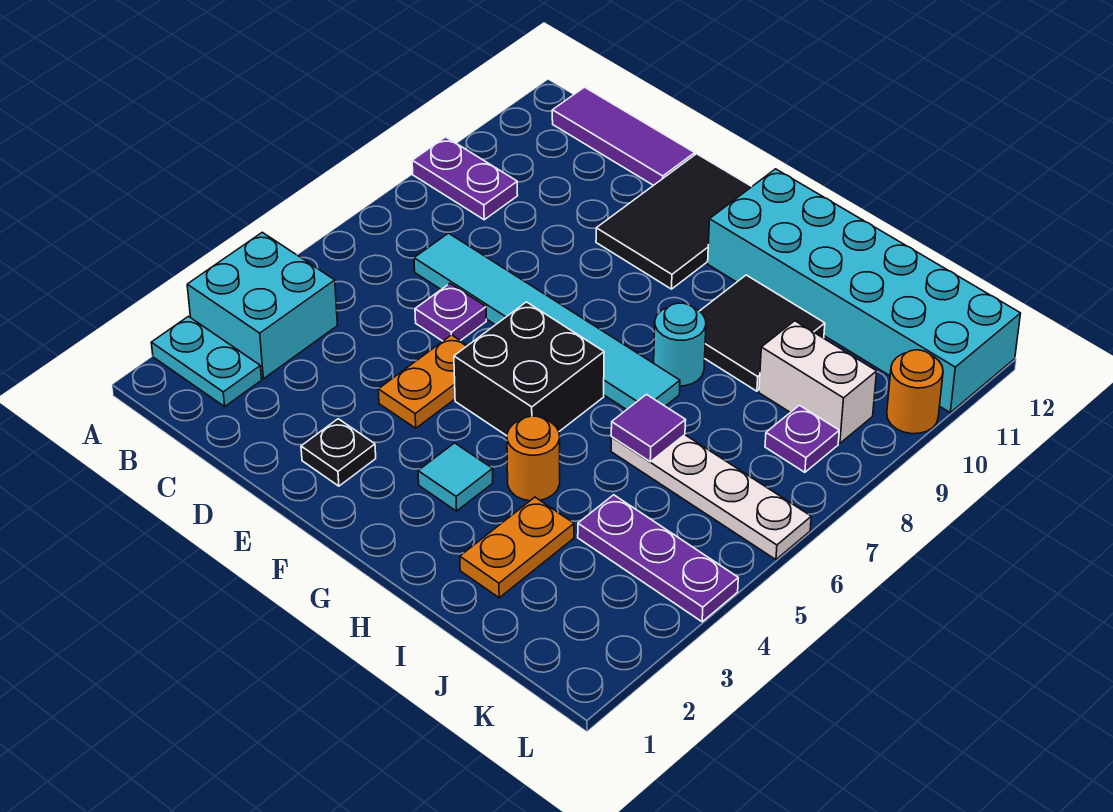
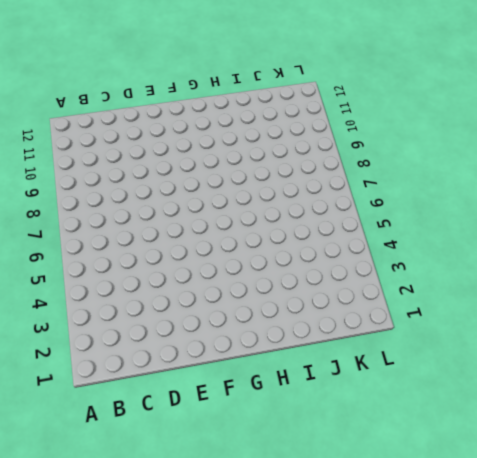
none -> cyan plate A2:B2 level 1
none -> cyan brick A3:B4 level 1
none -> purple plate A9:B9 level 1

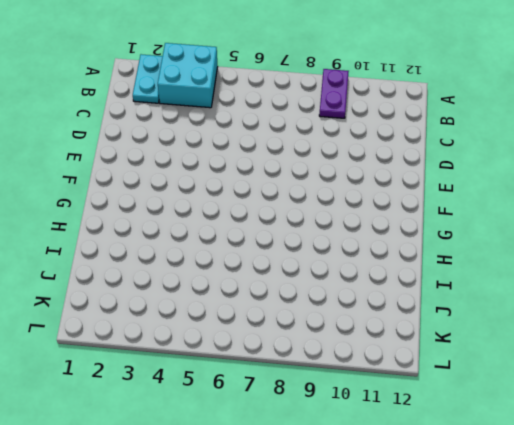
none -> purple tile B12:D12 level 1
none -> cyan tile C7:H7 level 1
none -> purple plate D6 level 1

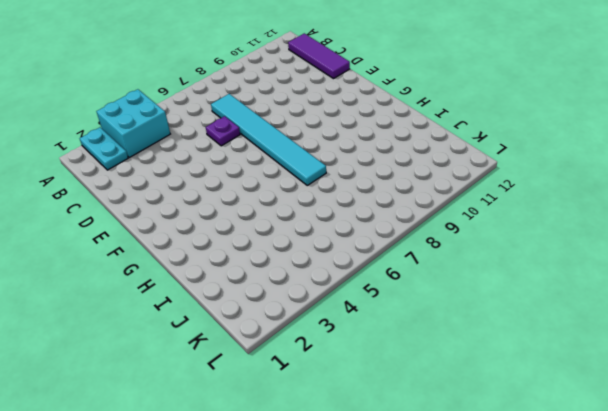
none -> purple plate A9:B9 level 1
none -> black plate E2 level 1
none -> orange plate E4:E5 level 1

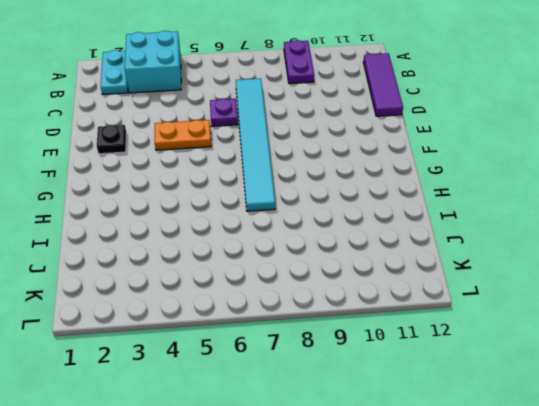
none -> black tile E10:F12 level 1
none -> black brick F5:G6 level 1
none -> cyan tile G3 level 1

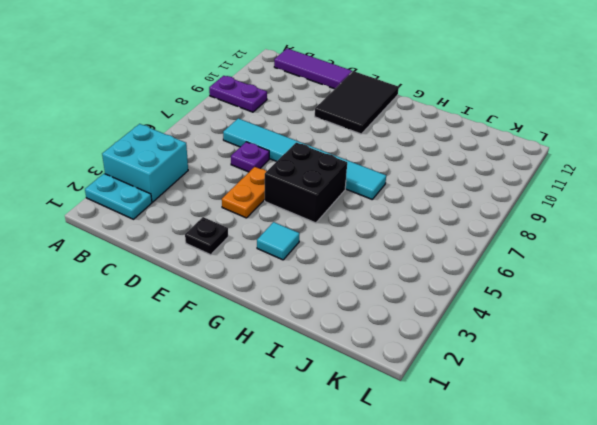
none -> cyan brick G11:L12 level 1
none -> orange round brick H4 level 1
none -> cyan round brick H8 level 1

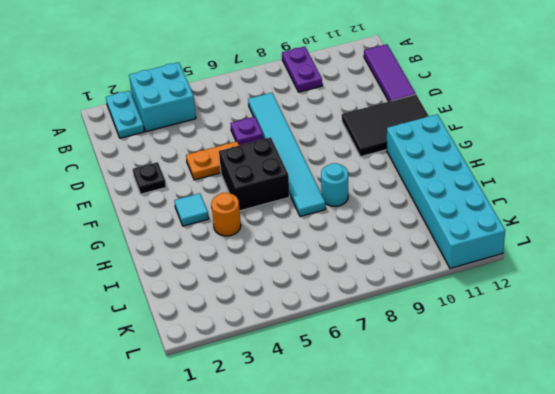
none -> black tile H9:I10 level 1
none -> orange plate I2:I3 level 1
none -> white plate I6:L6 level 1

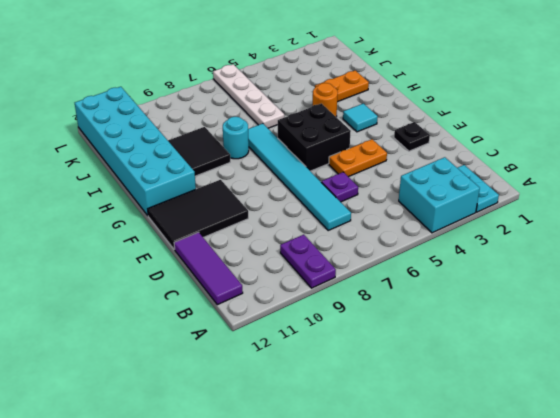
none -> purple plate J4:L4 level 1
none -> white brick J9:K9 level 1
none -> purple plate K8 level 1

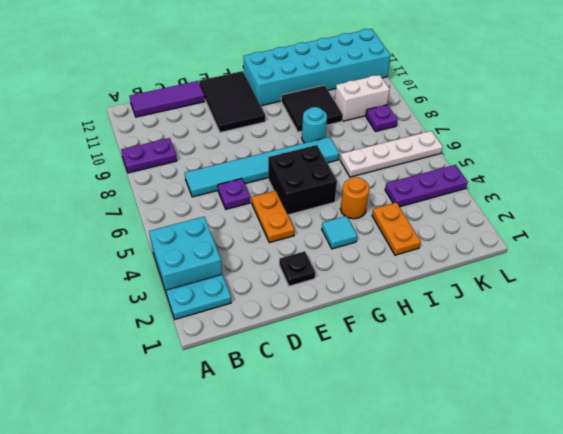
none -> orange round brick L10 level 1
none -> purple tile I6 level 2

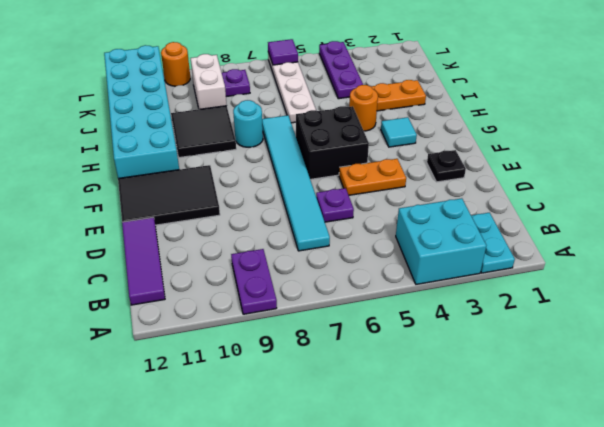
purple tile L6 level 2 -> purple tile I6 level 2

